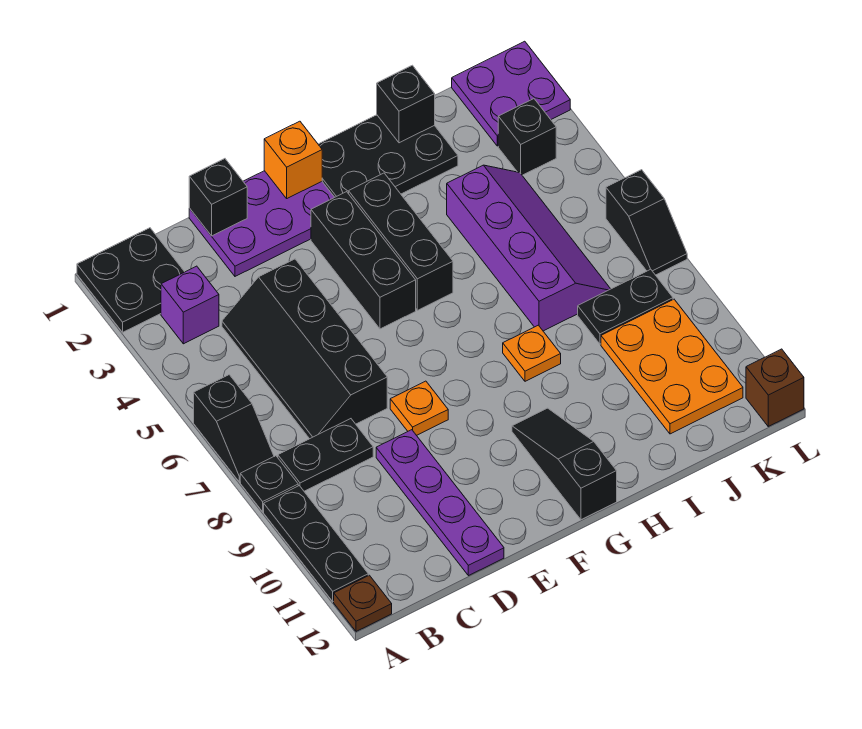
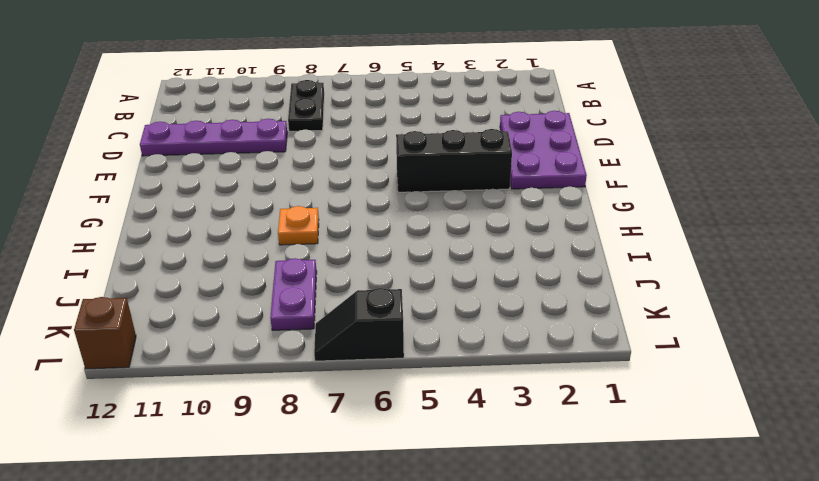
purple plate J8:K8 level 1 -> black plate J8:K8 level 1
none -> black plate A1:B2 level 1
none -> black slope A6:A7 level 1 top 6
none -> black plate A8 level 1

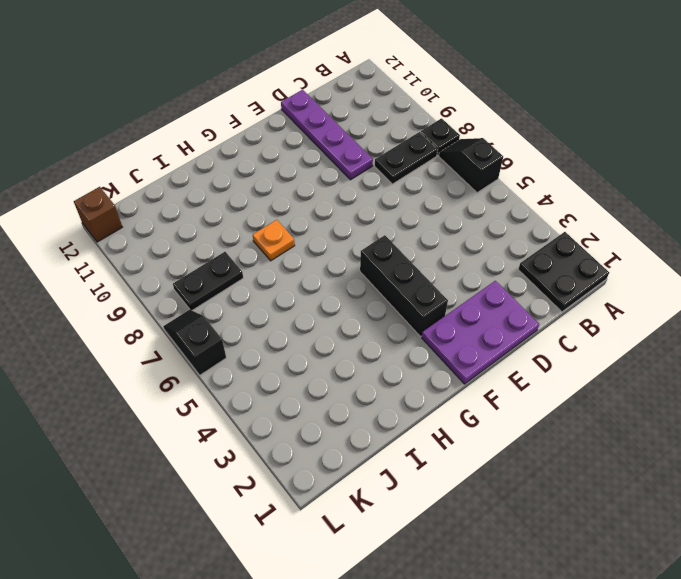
none -> black plate A9:A11 level 1
none -> brown plate A12 level 1
none -> purple brick B3 level 1

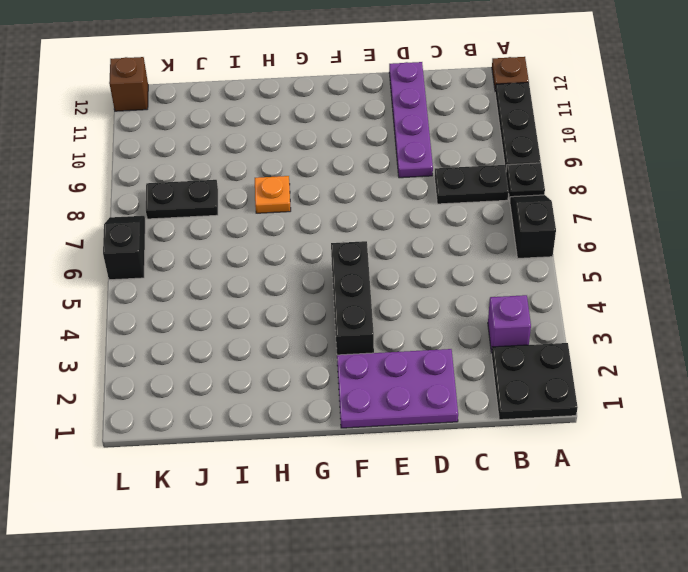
none -> black slope C4:D7 level 1 top D
none -> orange plate E8 level 1
none -> black plate G1:I2 level 1

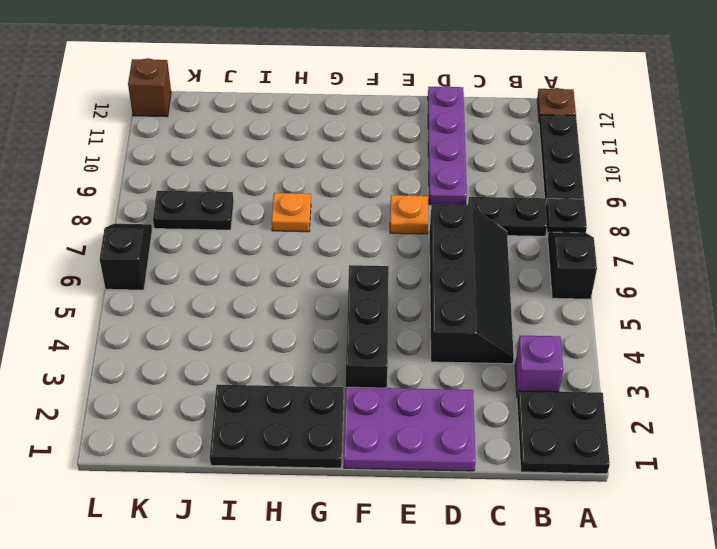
none -> black brick G3:G5 level 1
none -> black slope G10:G12 level 1 top 12
none -> purple slope I4:J7 level 1 top I

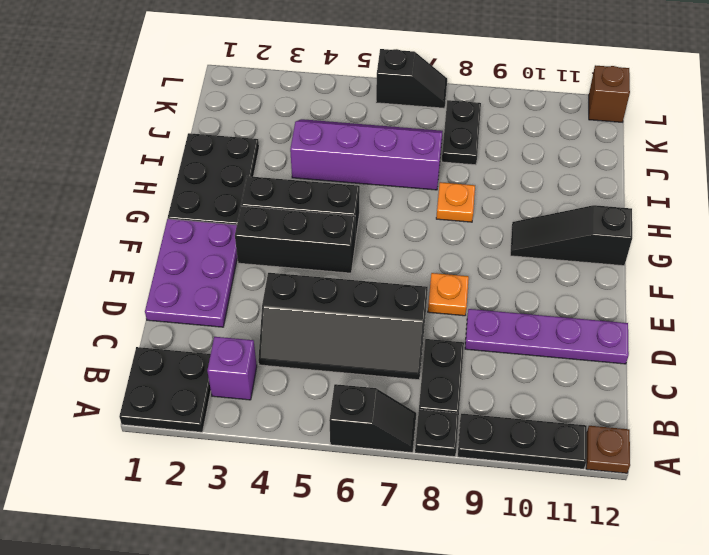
none -> orange plate J9:K11 level 1
none -> purple plate K1:L2 level 1
none -> black brick K3 level 1

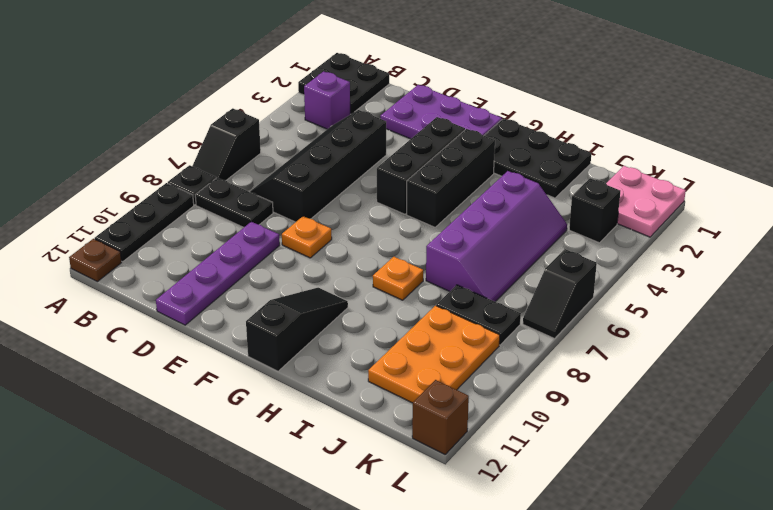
pink plate K1:L2 level 1 -> purple plate K1:L2 level 1
none -> black brick D1 level 2
none -> orange brick F1 level 2
none -> black brick I1 level 2

